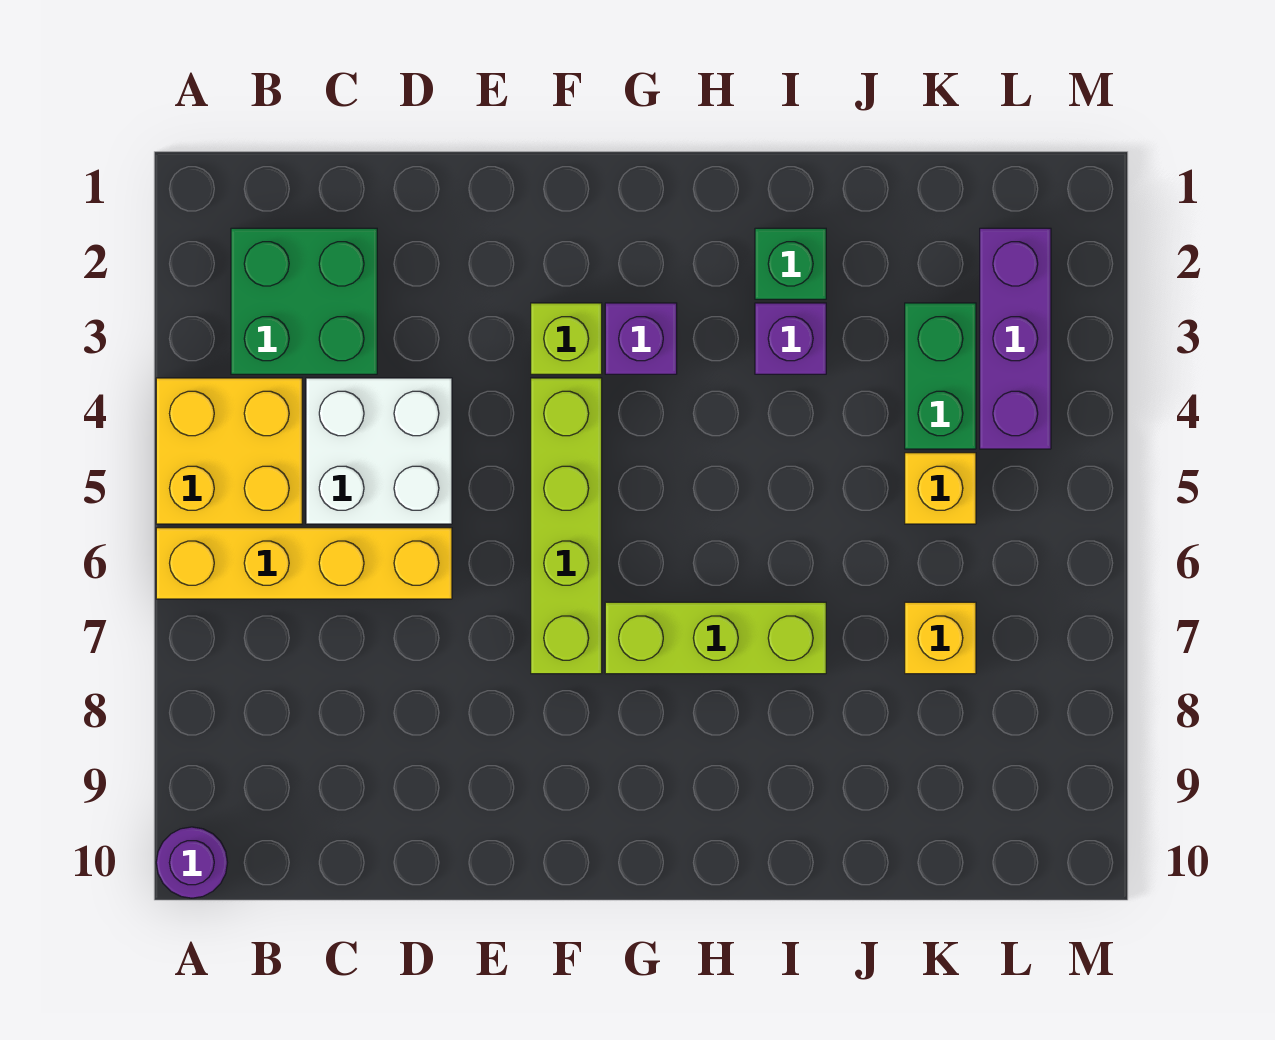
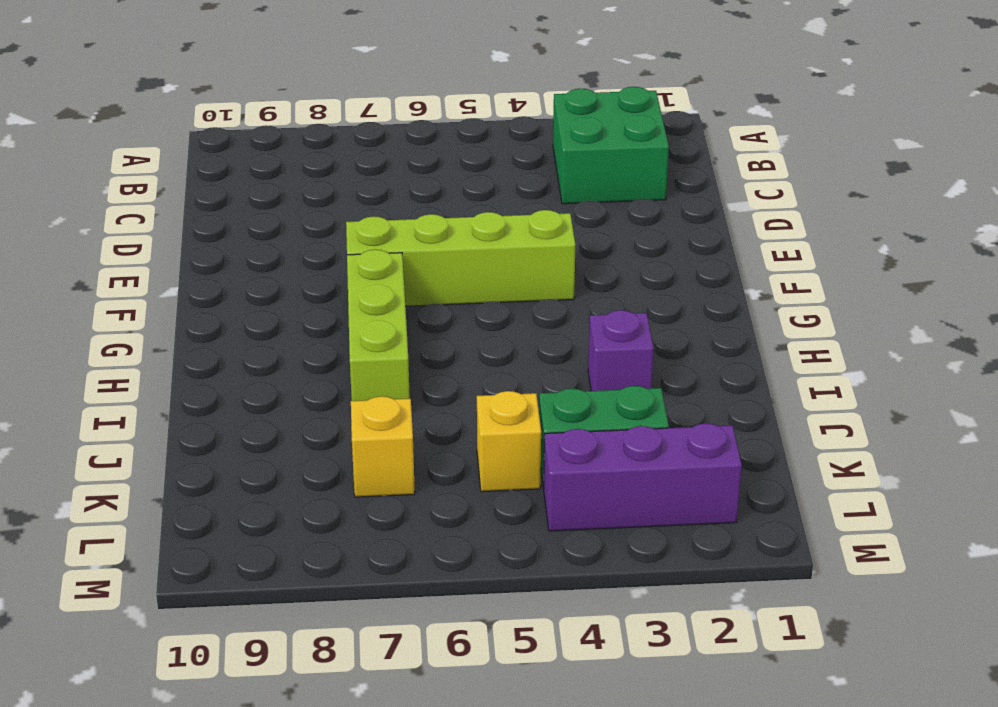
none -> yellow brick A4:B5 level 1
none -> yellow brick A6:D6 level 1
none -> purple round brick A10 level 1

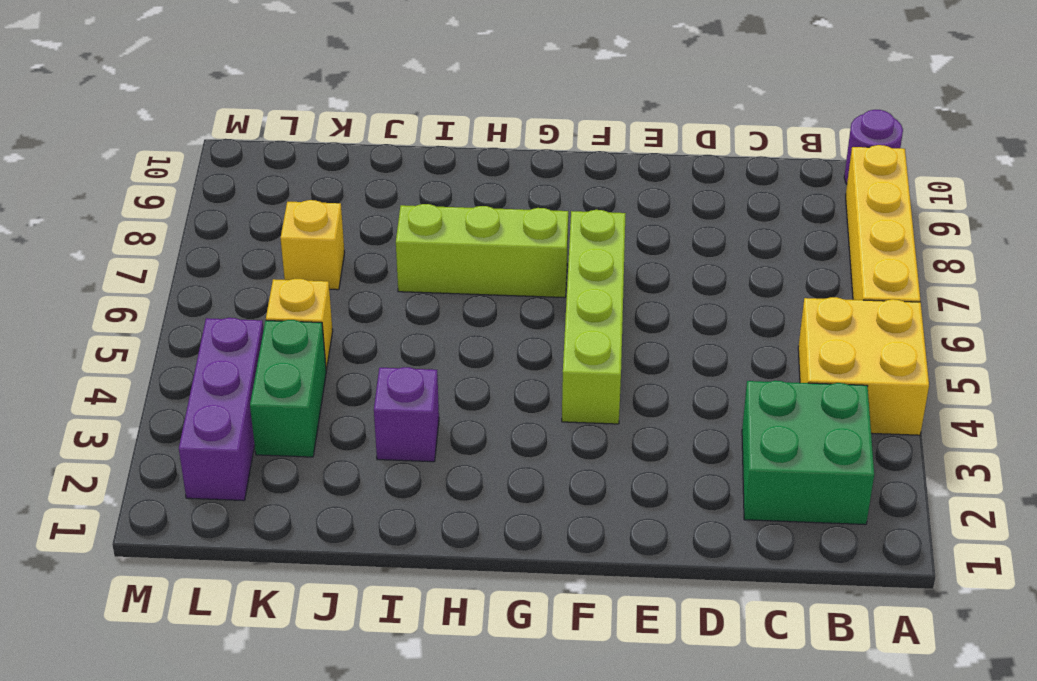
yellow brick A6:A9 level 1 -> yellow brick A6:D6 level 1
none -> white brick C4:D5 level 1
none -> lime brick F3 level 1
none -> purple brick G3 level 1

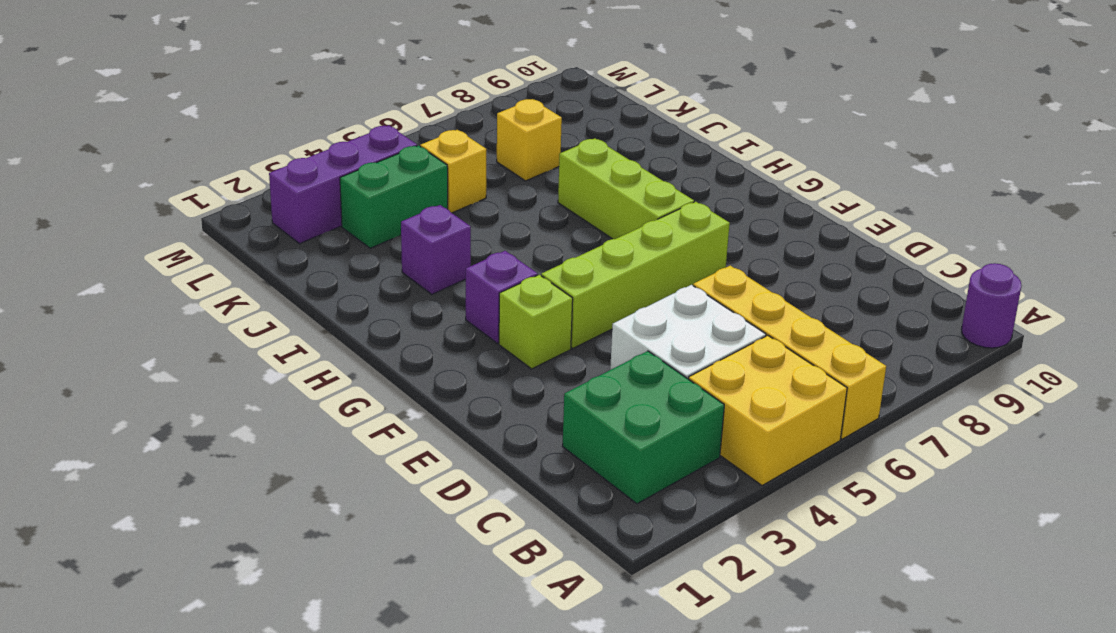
none -> green brick I2 level 1

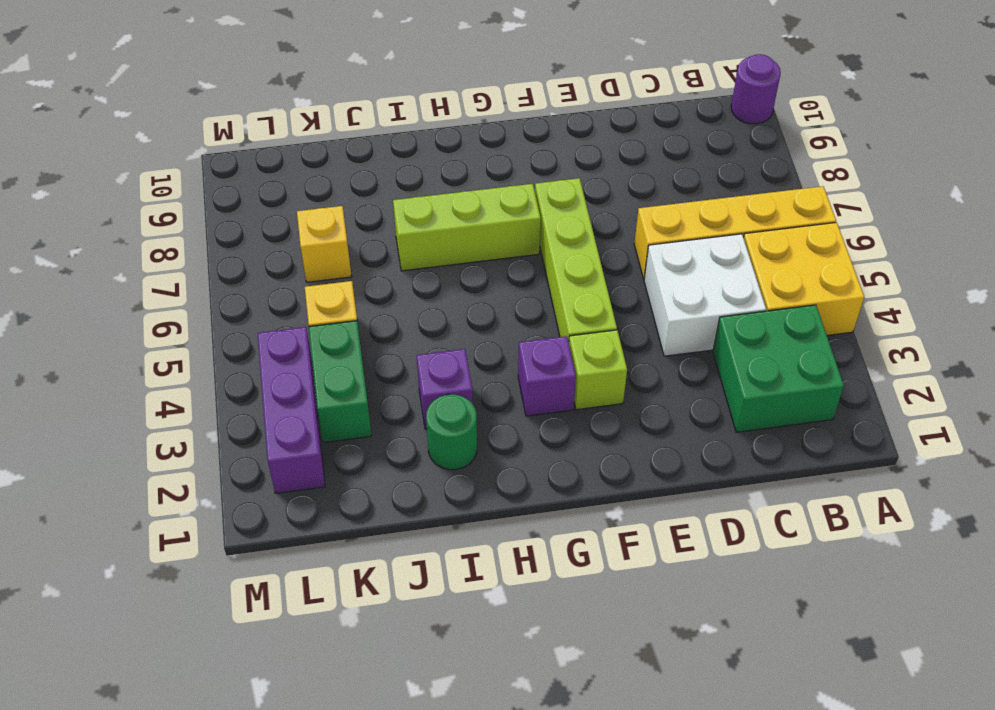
green round brick I2 level 1 -> green brick I2 level 1

